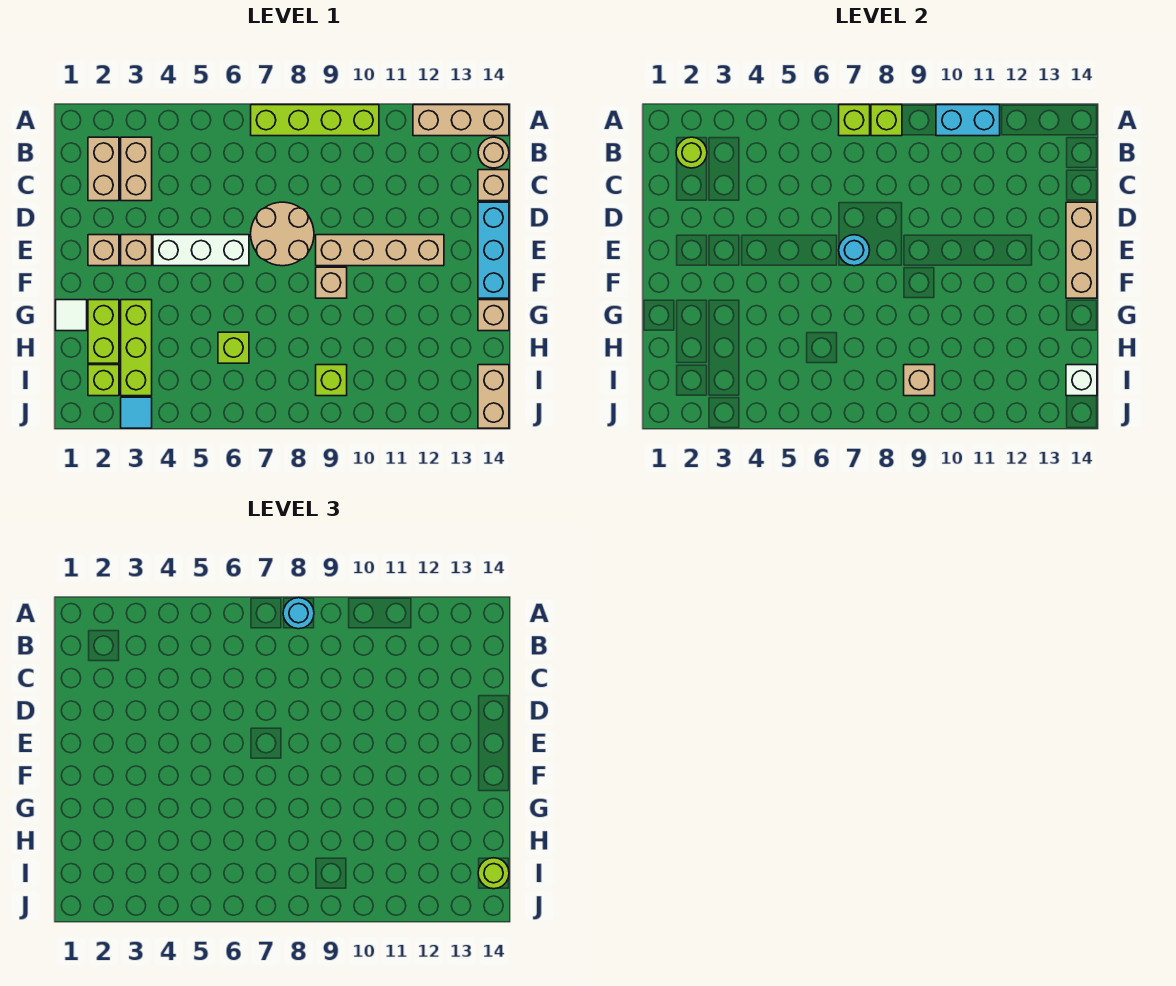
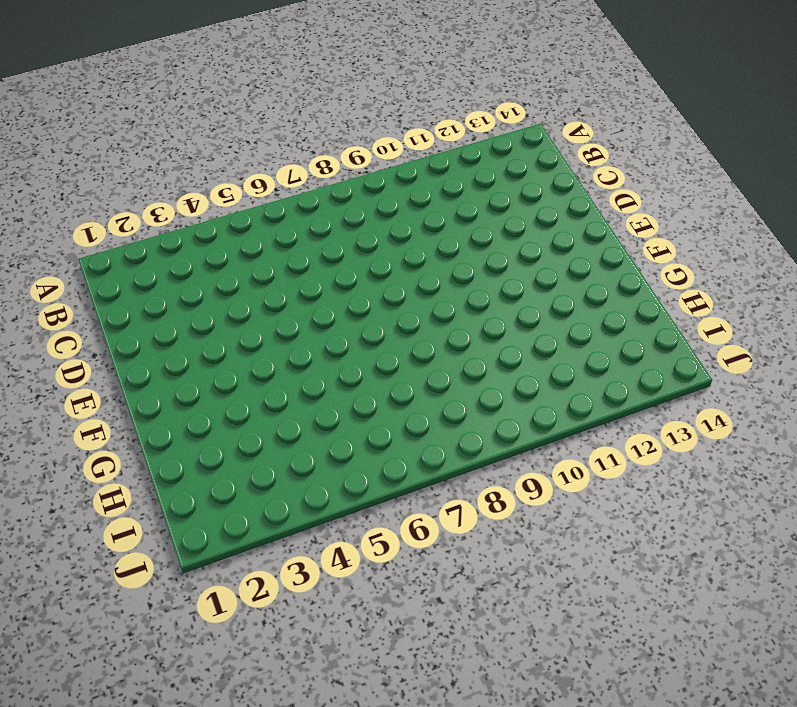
none -> lime brick A7:A10 level 1
none -> tan brick A12:A14 level 1
none -> tan brick B2:C2 level 1
none -> tan brick B3:C3 level 1

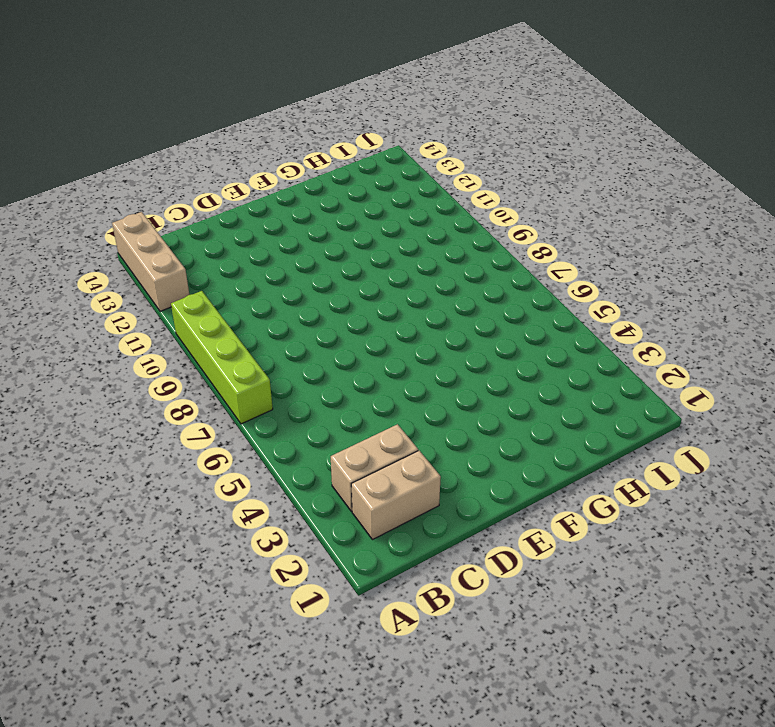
none -> tan round brick B14 level 1
none -> tan brick C14 level 1
none -> tan round brick D7:E8 level 1
none -> cyan brick D14:F14 level 1

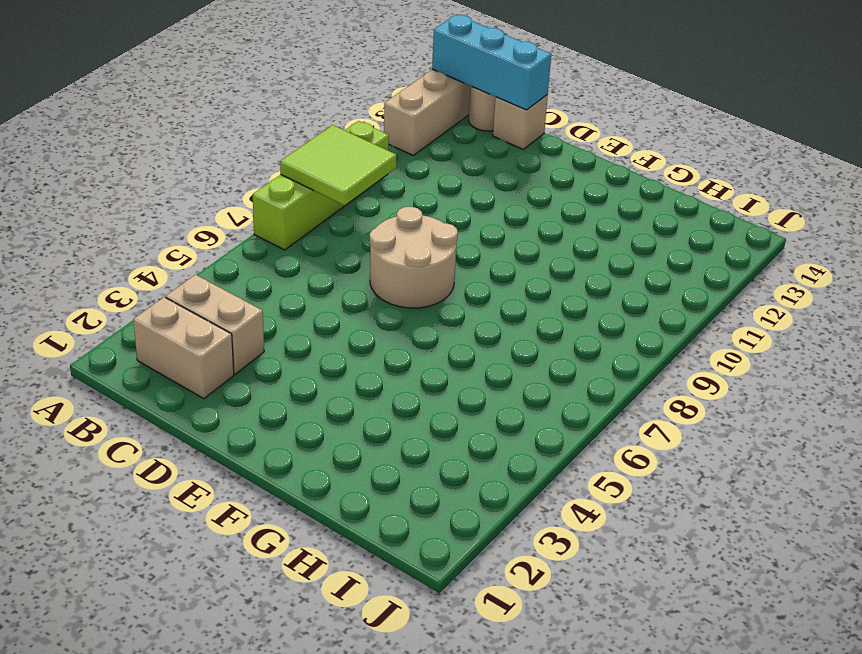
lime tile A8:B9 level 2 -> lime brick A8 level 2
cyan brick A14:C14 level 2 -> cyan brick D14:F14 level 1
none -> tan brick E2 level 1
none -> tan brick E3 level 1
none -> white brick E4:E6 level 1
none -> tan brick E9:E12 level 1

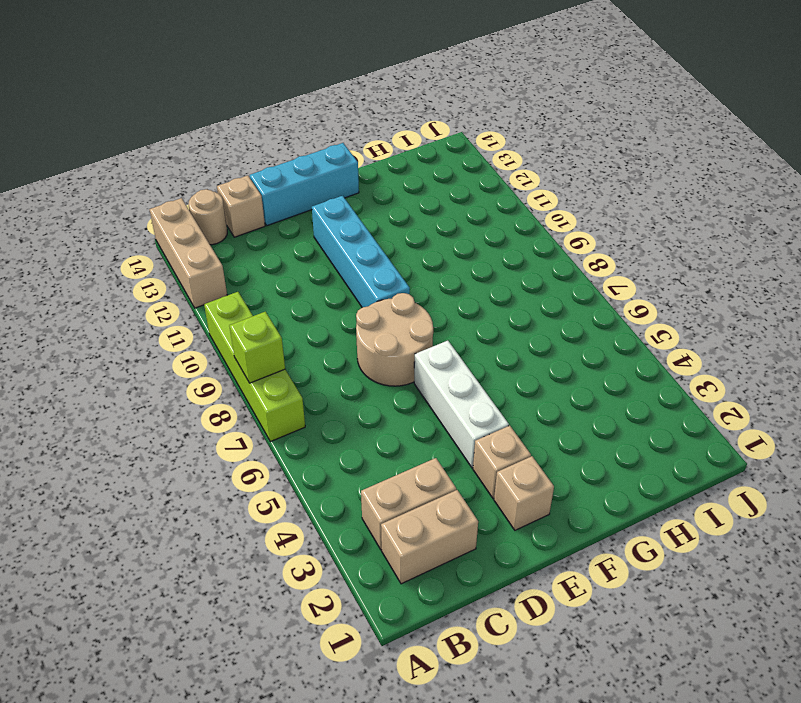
cyan brick E9:E12 level 1 -> tan brick E9:E12 level 1
none -> tan brick F9 level 1
none -> white tile G1 level 1
none -> lime brick G2:H2 level 1
none -> lime brick G3:I3 level 1

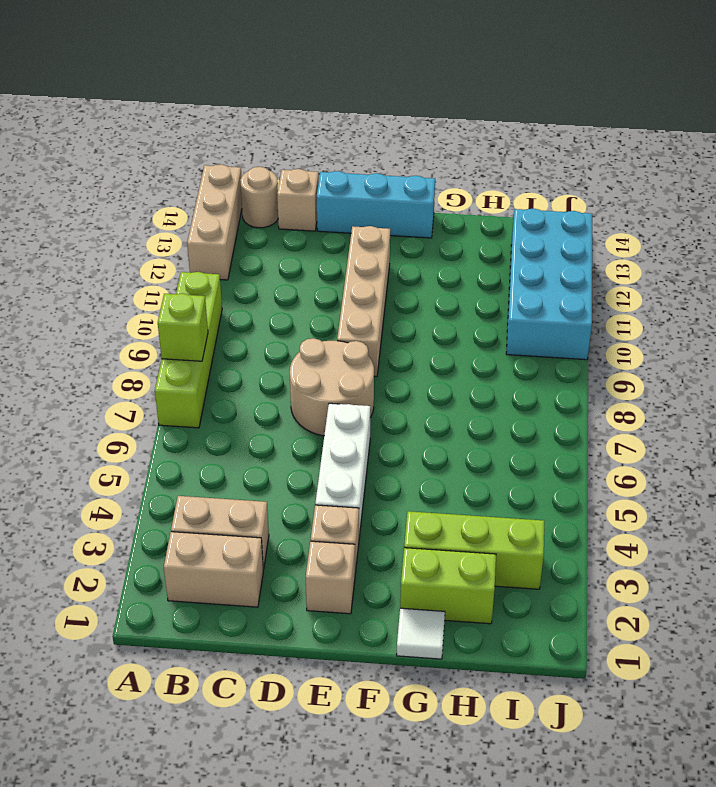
cyan brick I10:J13 level 1 -> none
none -> tan brick F9 level 1
none -> tan brick G14 level 1
none -> lime brick H6 level 1
none -> lime brick I2 level 1

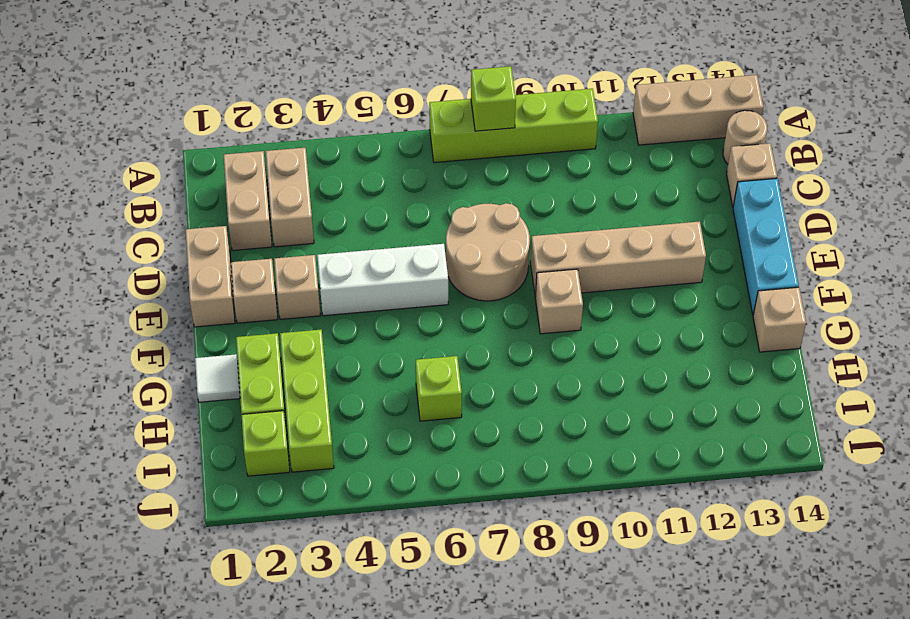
tan brick D1:E1 level 1 -> tan brick I14:J14 level 1
none -> lime brick I9 level 1
none -> cyan tile J3 level 1
none -> lime brick A7 level 2
none -> cyan brick A10:A11 level 2

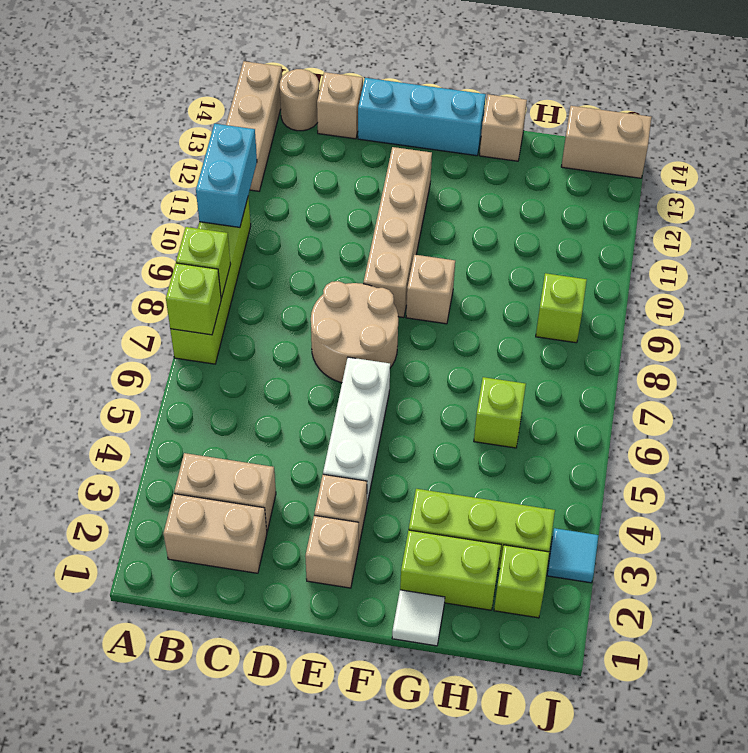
none -> lime round brick B2 level 2
none -> tan brick D14:F14 level 2
none -> cyan round brick E7 level 2
none -> tan brick I9 level 2

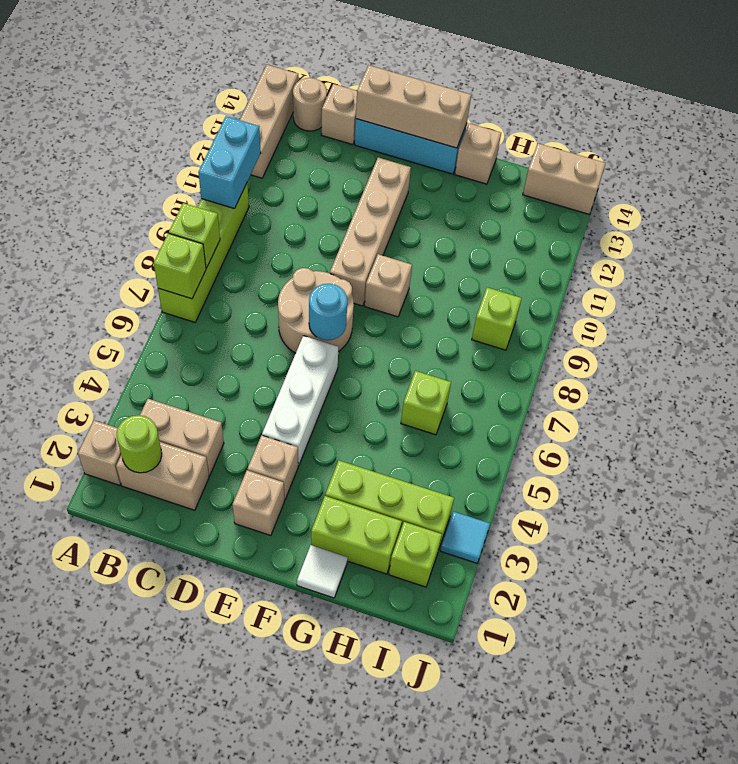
tan brick A2 level 1 -> tan brick I9 level 2
none -> white brick I14 level 2
none -> cyan round brick A8 level 3
none -> lime round brick I14 level 3

